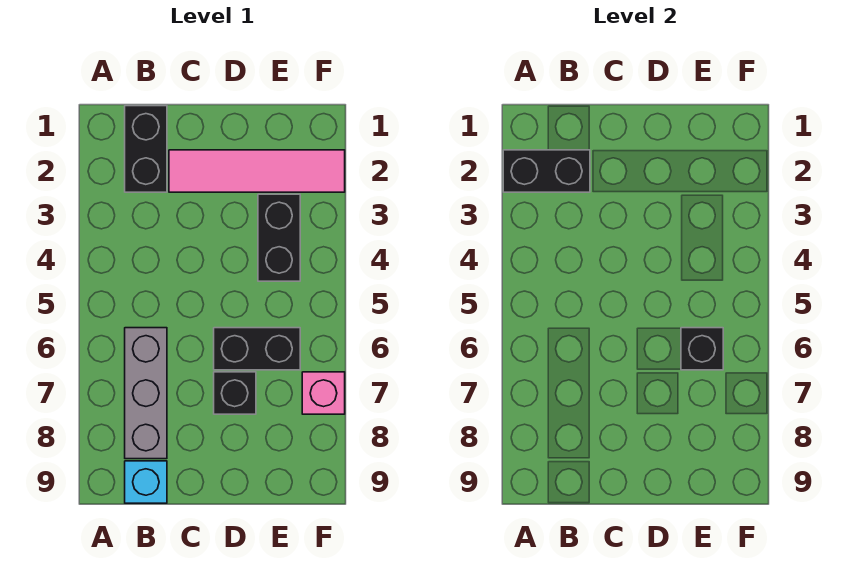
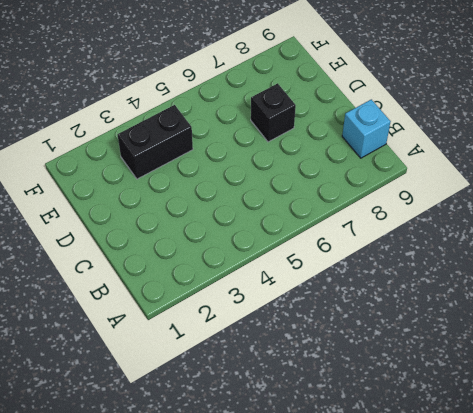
none -> black brick B1:B2 level 1
none -> grey brick B6:B8 level 1

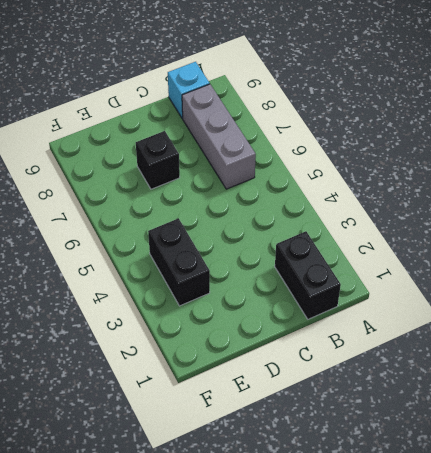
none -> pink tile C2:F2 level 1
none -> black brick D6:E6 level 1

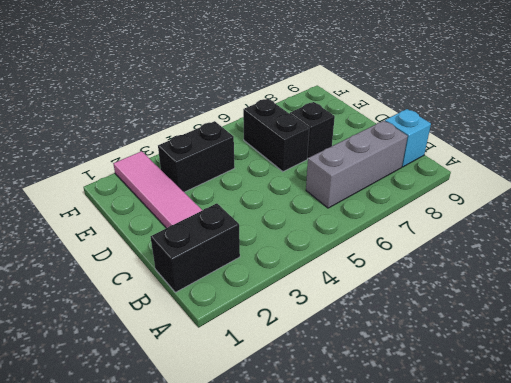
none -> pink brick F7 level 1
none -> black brick A2:B2 level 2

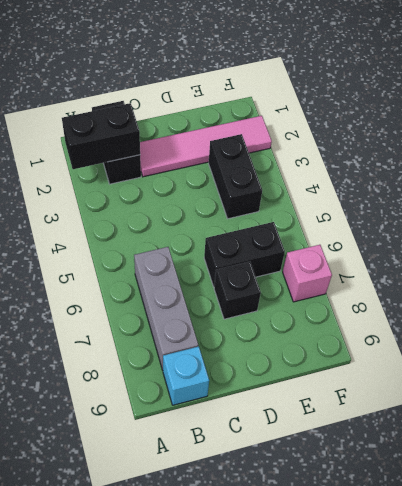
none -> black brick E6 level 2

